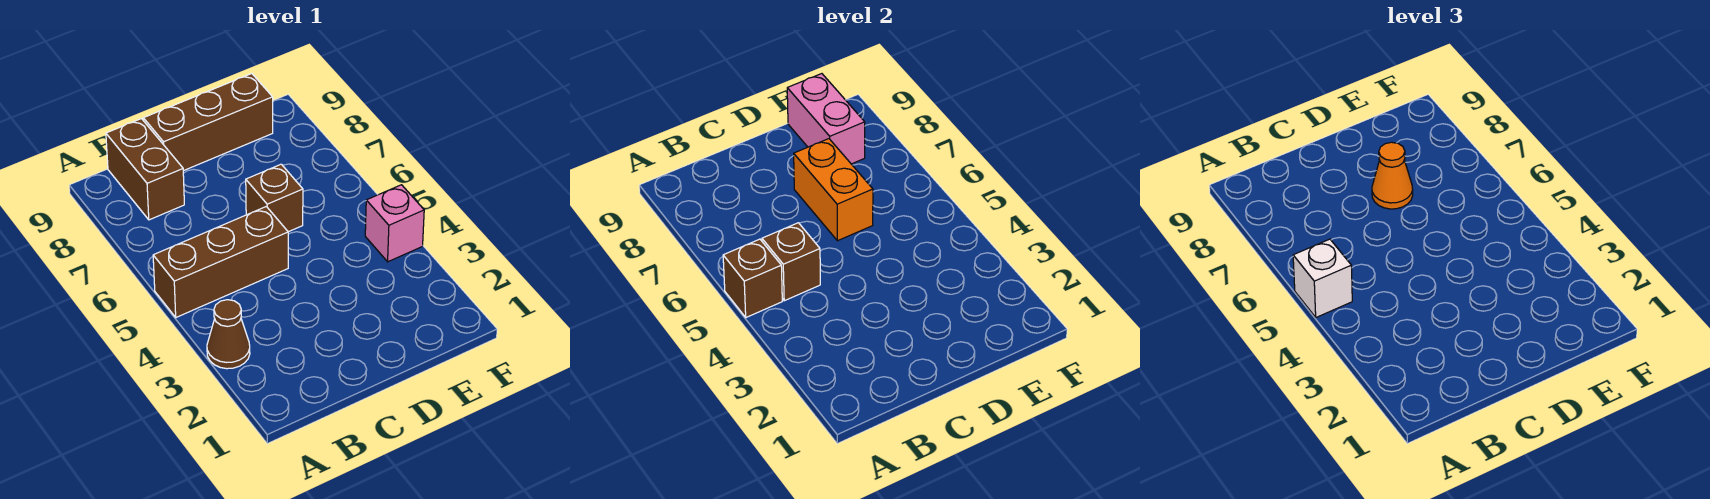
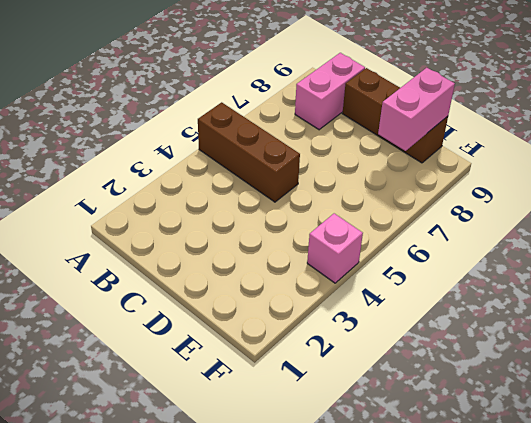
pink brick B8:B9 level 1 -> brown brick B8:B9 level 1
none -> brown cone A3 level 1
none -> brown brick D6 level 1
none -> brown brick A5 level 2

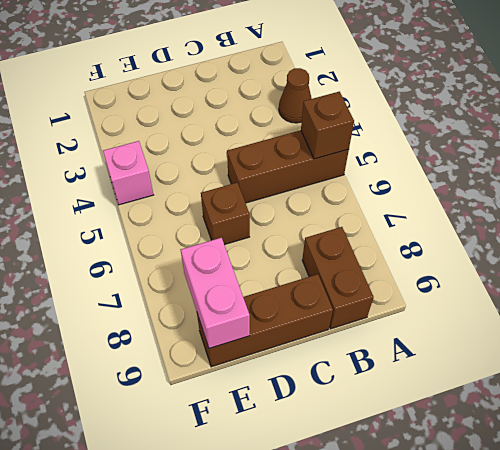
none -> brown brick B5 level 2
none -> orange brick D6:D7 level 2
none -> white brick A5 level 3

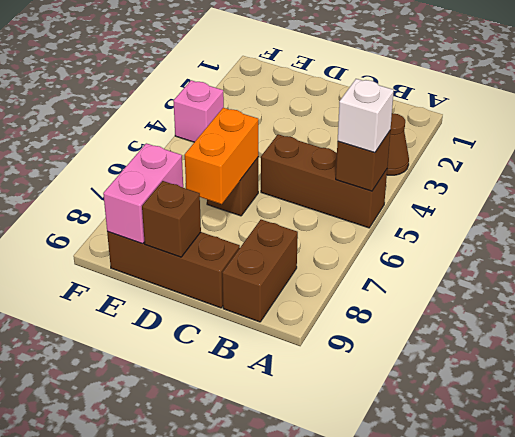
brown brick D9 level 2 -> brown brick B5 level 2
none -> orange cone D7 level 3

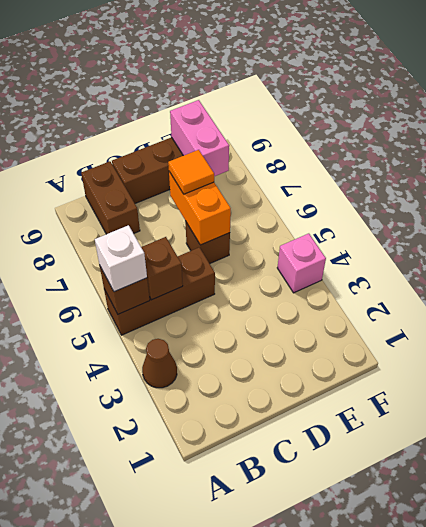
orange tile D7 level 3 -> orange cone D7 level 3

